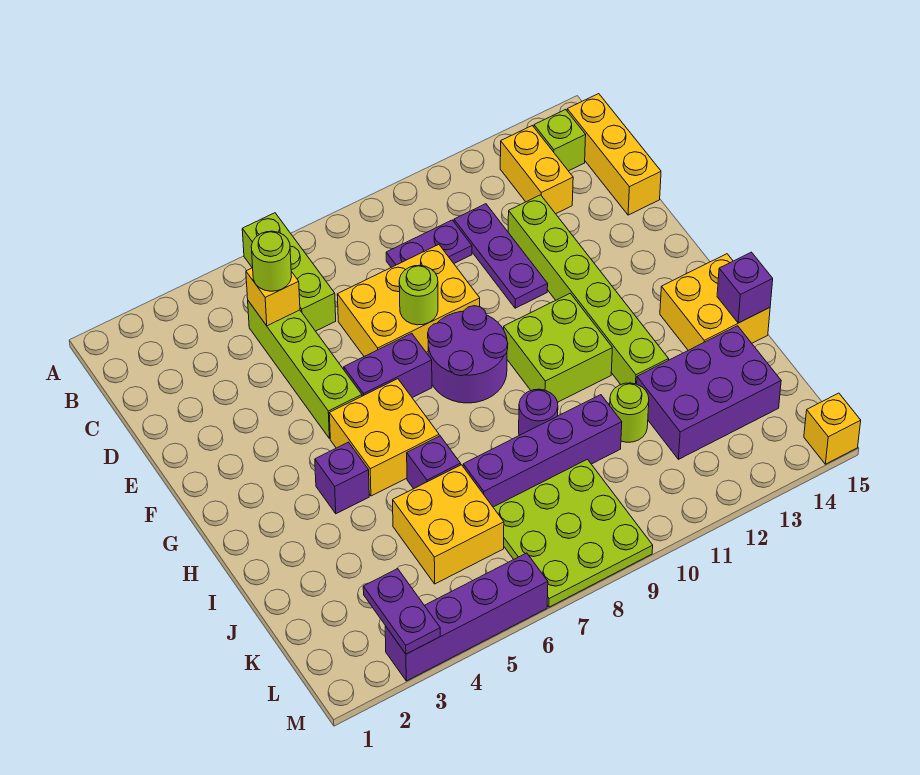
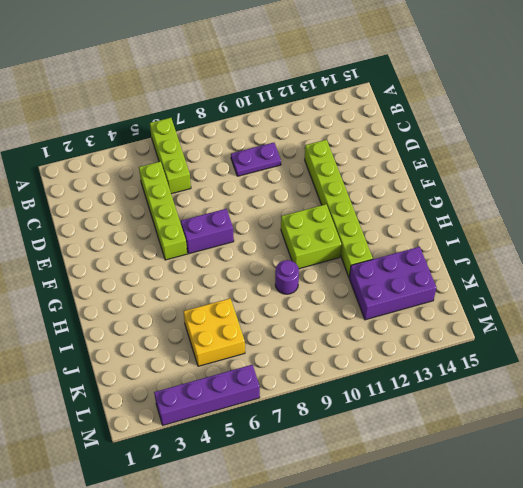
none -> yellow brick B13:C13 level 1
none -> lime brick B14 level 1
none -> yellow brick B15:D15 level 1

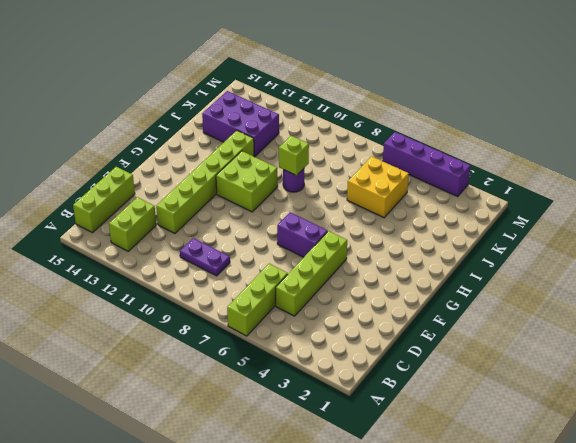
lime brick B13:C13 level 1 -> yellow brick B13:C13 level 1
lime brick B15:D15 level 1 -> yellow brick B15:D15 level 1
lime brick I9 level 2 -> lime brick B14 level 1
none -> purple plate C11:E11 level 1
none -> yellow brick D7:E9 level 1
none -> purple round brick F8:G9 level 1

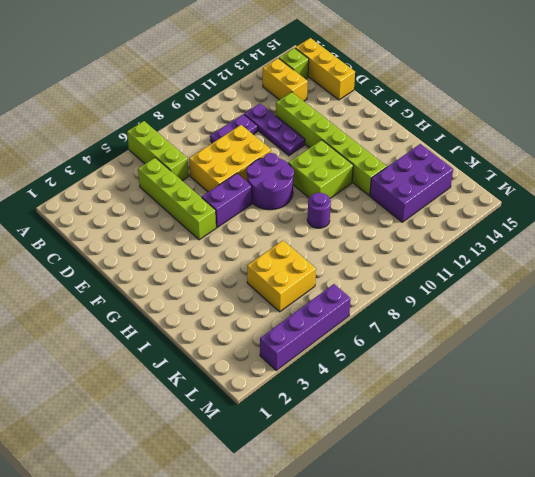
none -> yellow brick G5:H6 level 1
none -> purple brick H4 level 1
none -> yellow brick H14:I15 level 1

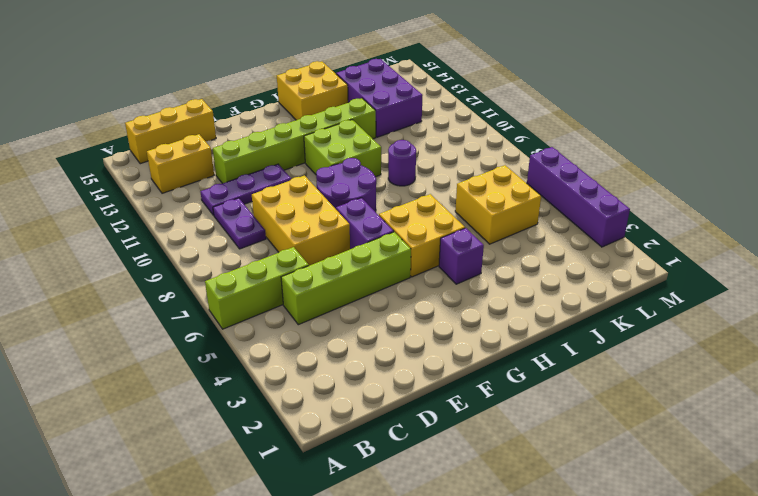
none -> lime brick B14 level 1
none -> purple brick I6 level 1
none -> purple brick J7:J10 level 1

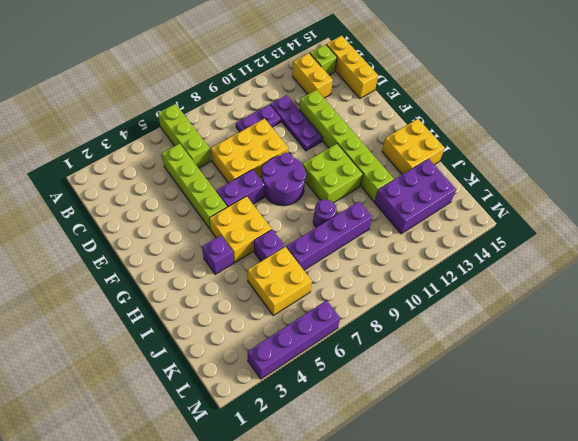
none -> lime round brick J11 level 1
none -> lime plate K7:M9 level 1
none -> yellow brick M15 level 1

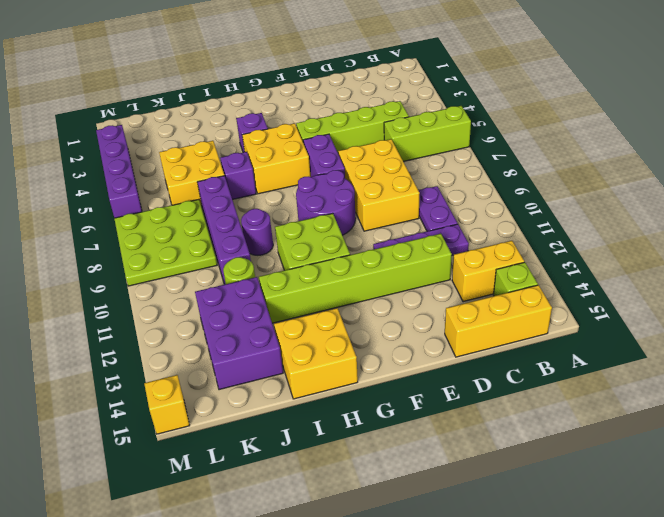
none -> yellow brick C5 level 2
none -> lime round brick E8 level 2
none -> purple brick I15 level 2

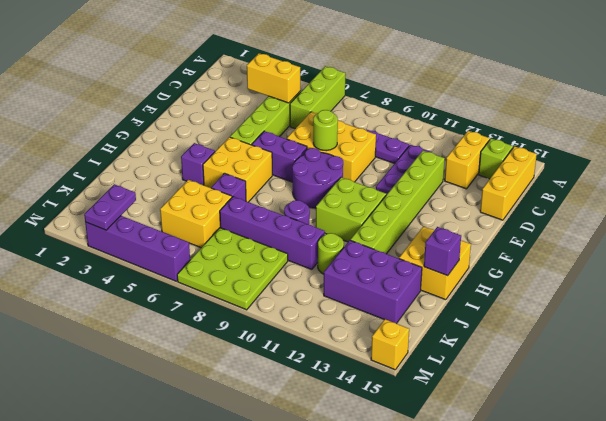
yellow brick C4:C5 level 2 -> yellow brick C5 level 2
none -> lime round brick C5 level 3

